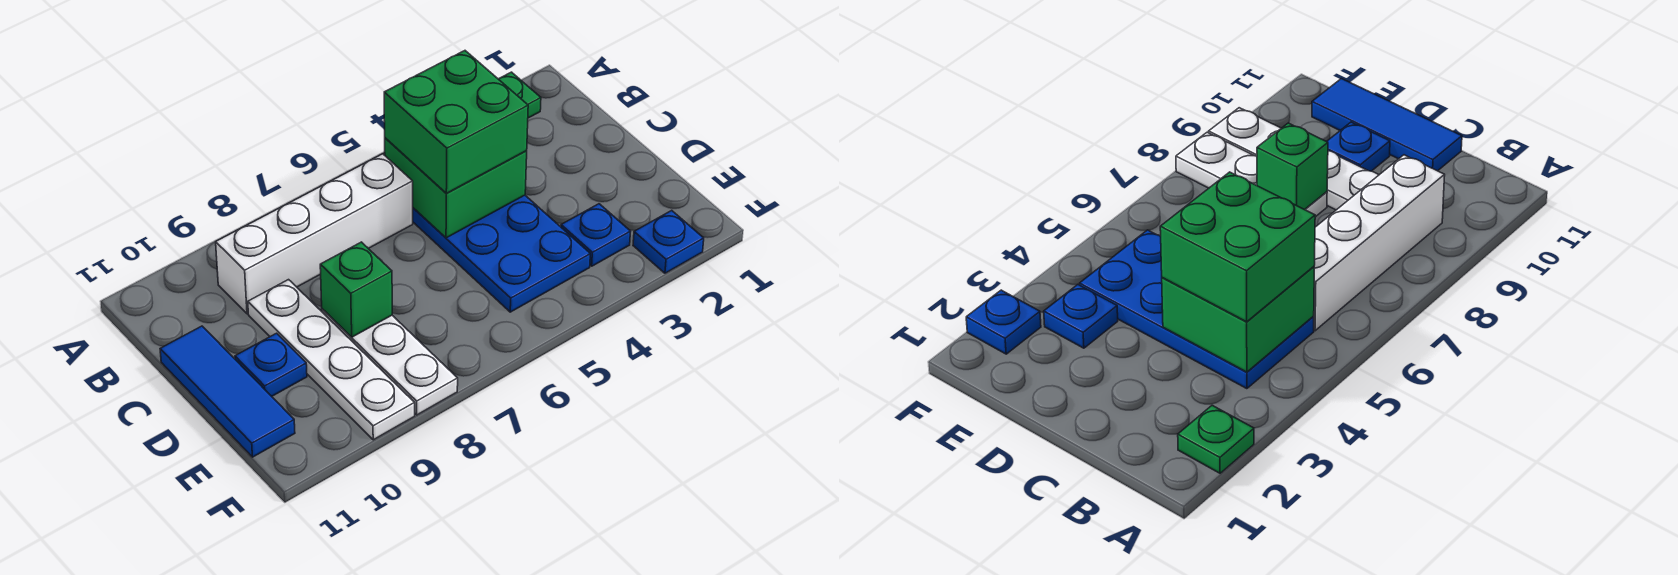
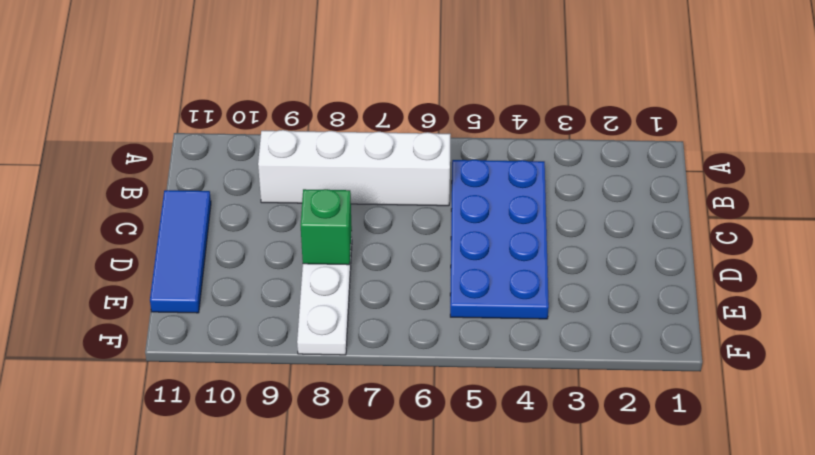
none -> green plate A2 level 1
none -> white plate C9:F9 level 1
none -> blue plate D10 level 1

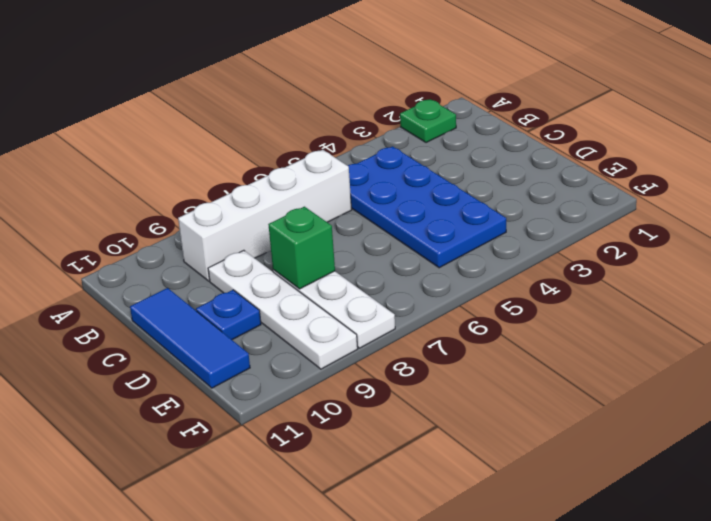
none -> blue plate E3 level 1
none -> blue plate F2 level 1
none -> green brick B4:C5 level 2

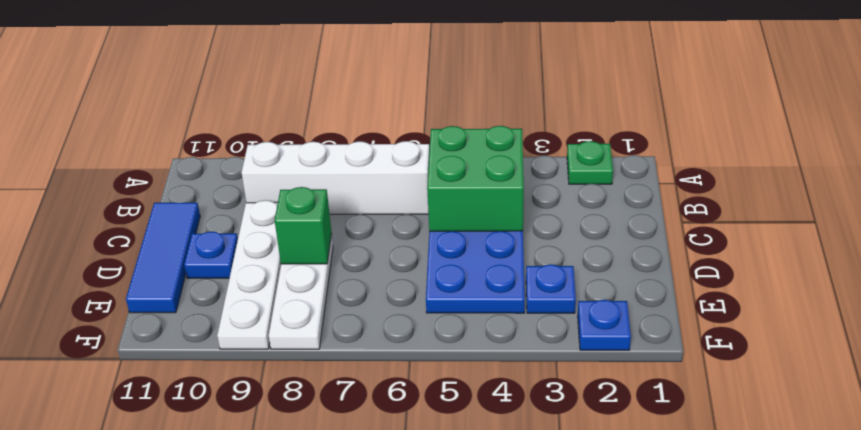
none -> green brick B4:C5 level 3

